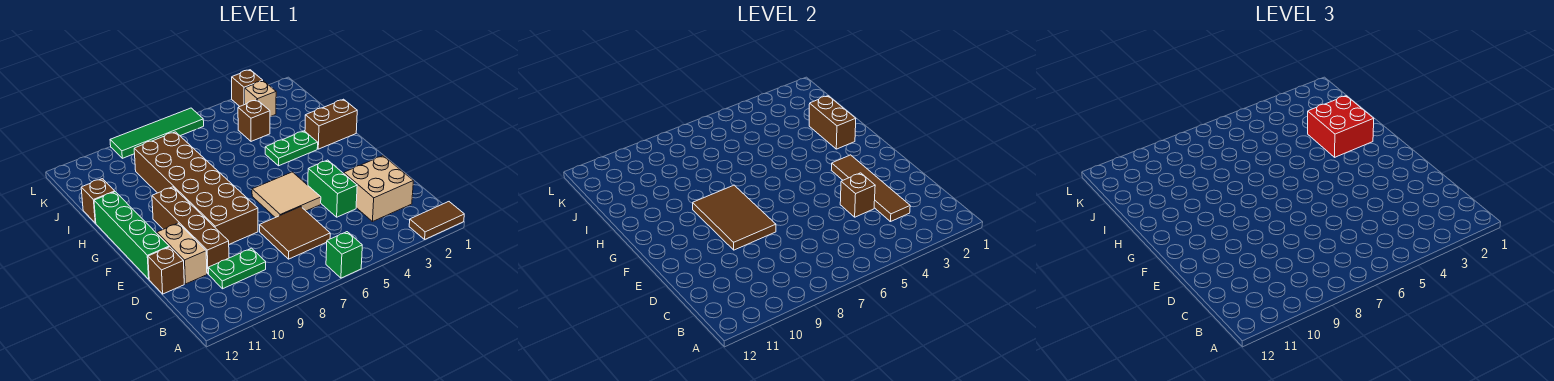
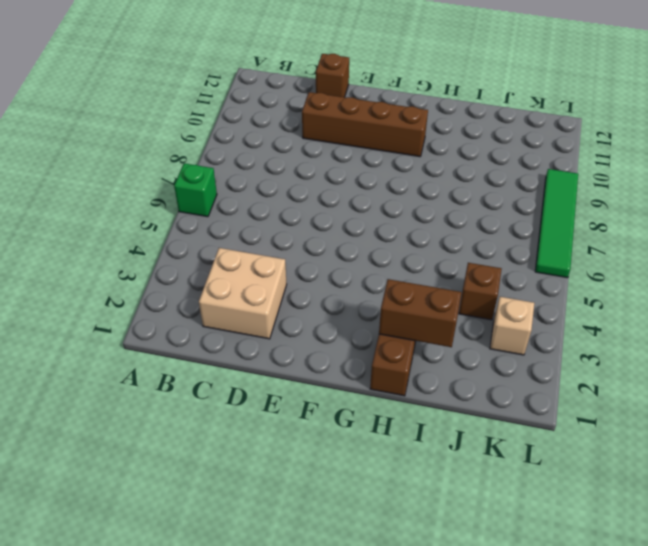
none -> brown tile A1:A2 level 1
none -> brown tile C6:D7 level 1
none -> green plate C9:C10 level 1

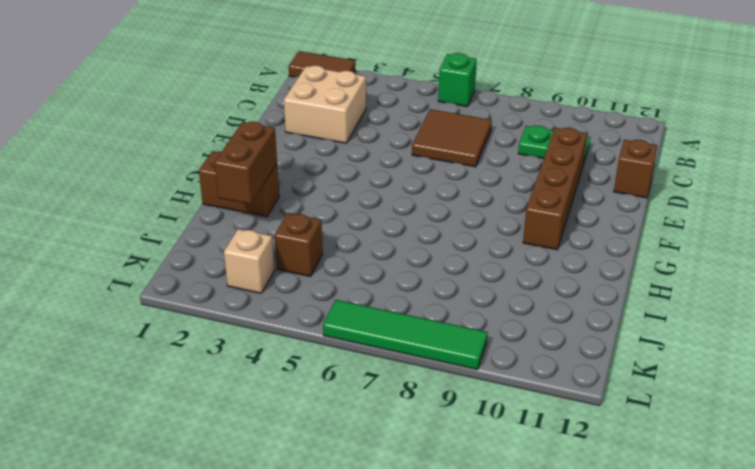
none -> green brick D4:E4 level 1
none -> tan brick D11:E11 level 1
none -> tan tile E5:F6 level 1

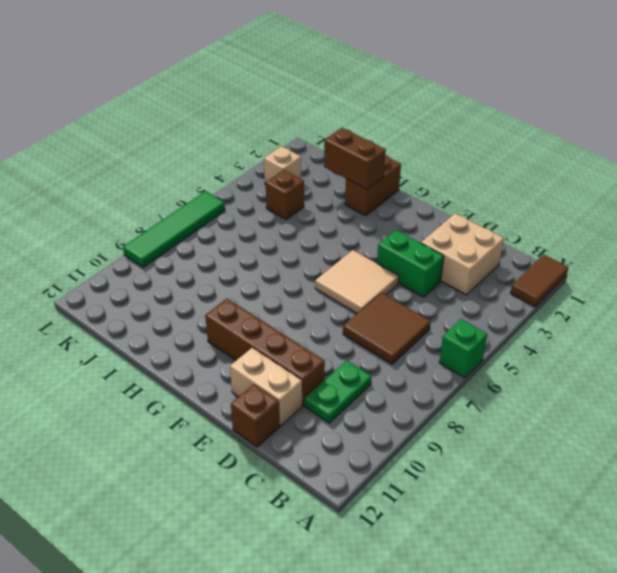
none -> brown brick E8:J9 level 1
none -> green brick E12:H12 level 1
none -> green plate H3:H4 level 1

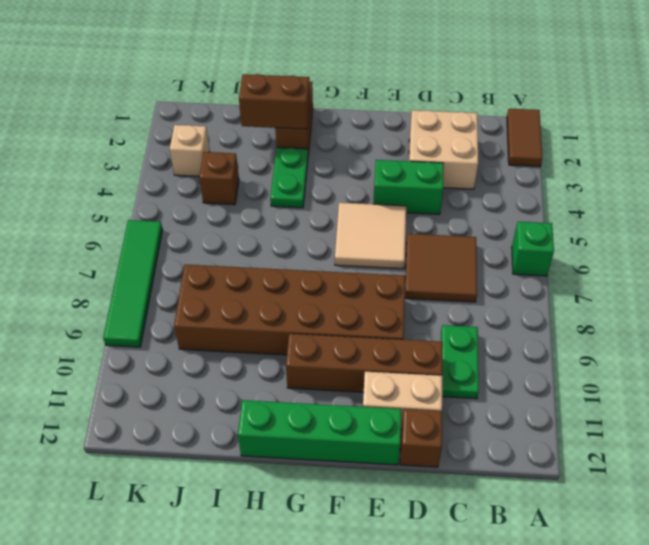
none -> brown brick I12 level 1
none -> brown brick L3 level 1
none -> brown tile C3:F3 level 2

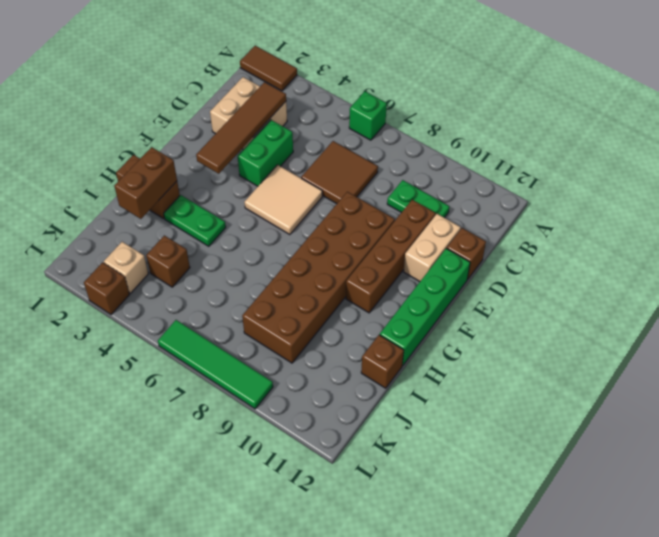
none -> brown brick D4 level 2
none -> brown tile E8:G9 level 2
none -> red brick H2:I3 level 3

